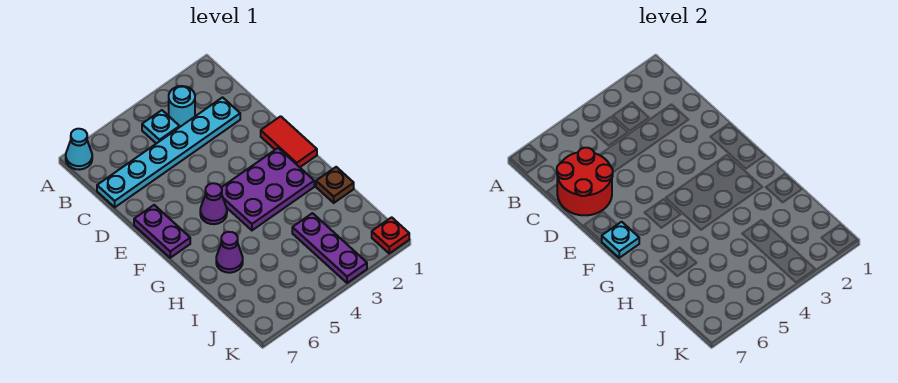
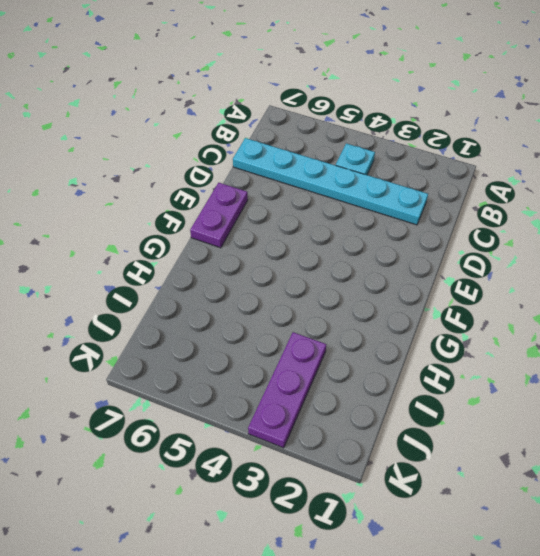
none -> cyan cone A7 level 1
none -> cyan round brick B3 level 1
none -> red tile E1:F1 level 1

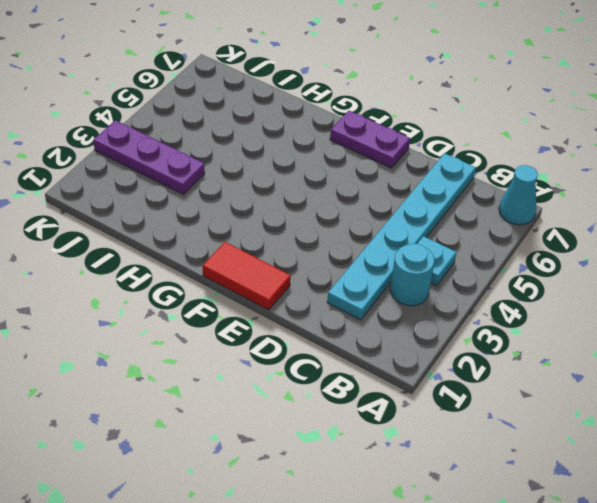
none -> purple plate F2:G4 level 1
none -> purple cone F5 level 1
none -> brown plate H1 level 1

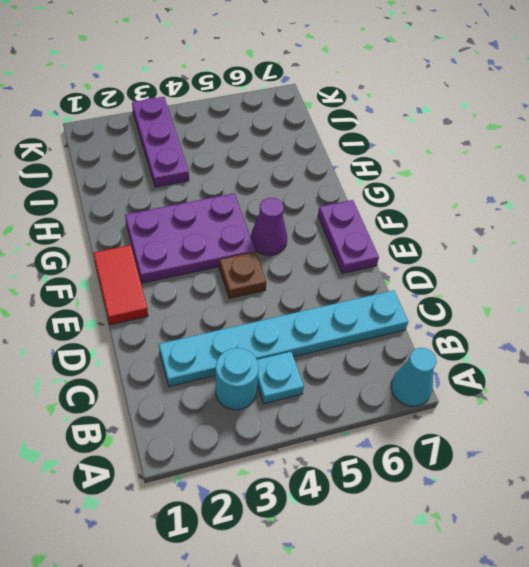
brown plate E4 level 1 -> brown plate H1 level 1
none -> purple cone H6 level 1
none -> red plate K1 level 1
none -> red round brick C6:D7 level 2

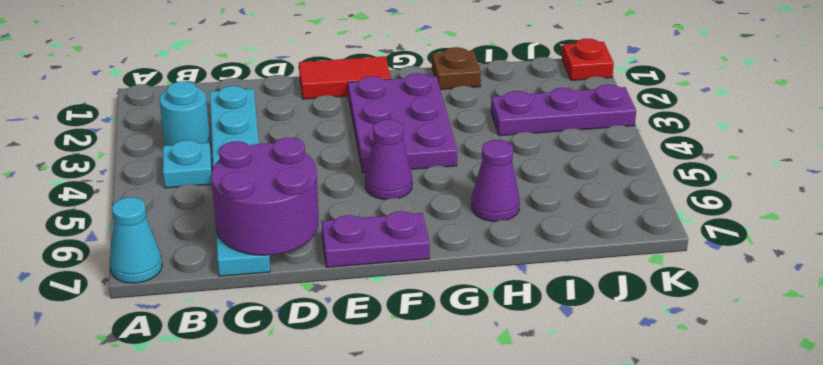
purple round brick C6:D7 level 2 -> red round brick C6:D7 level 2
none -> cyan plate F7 level 2

